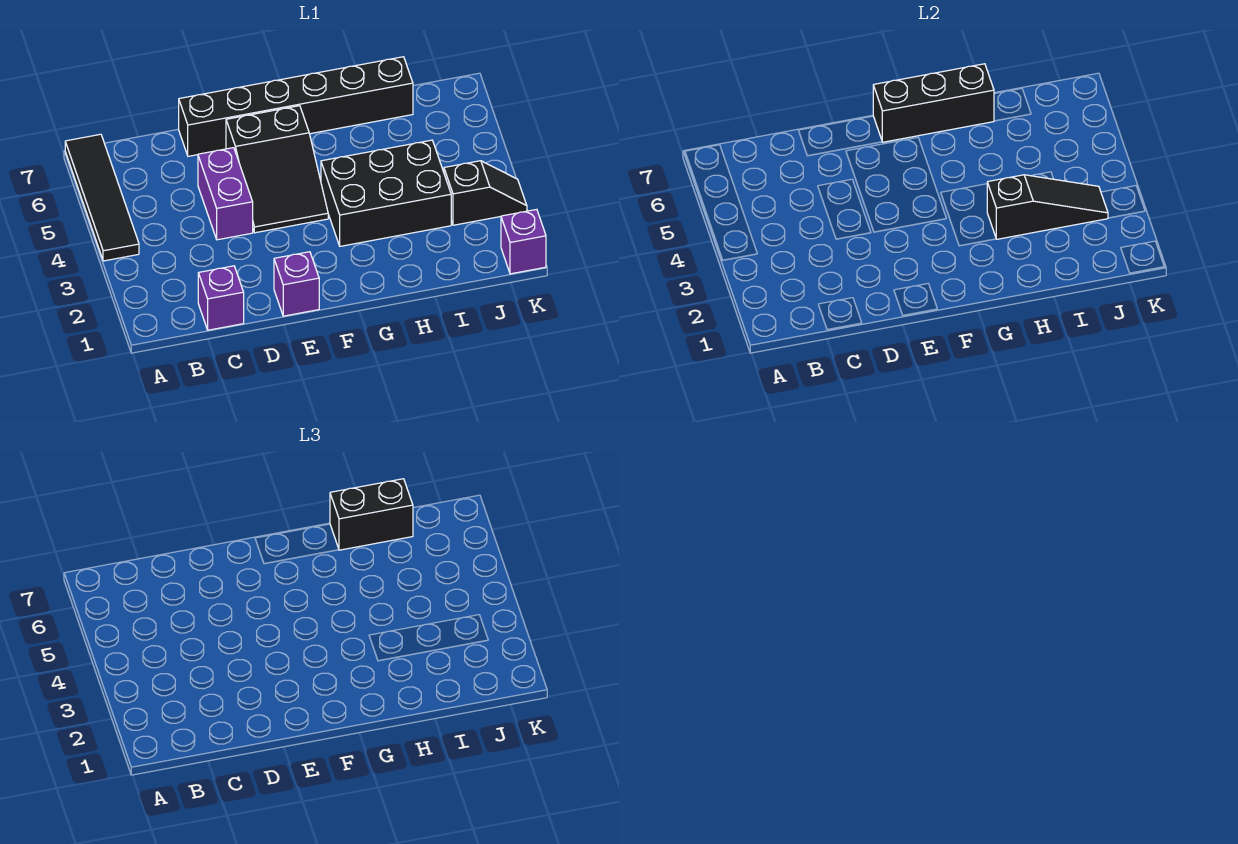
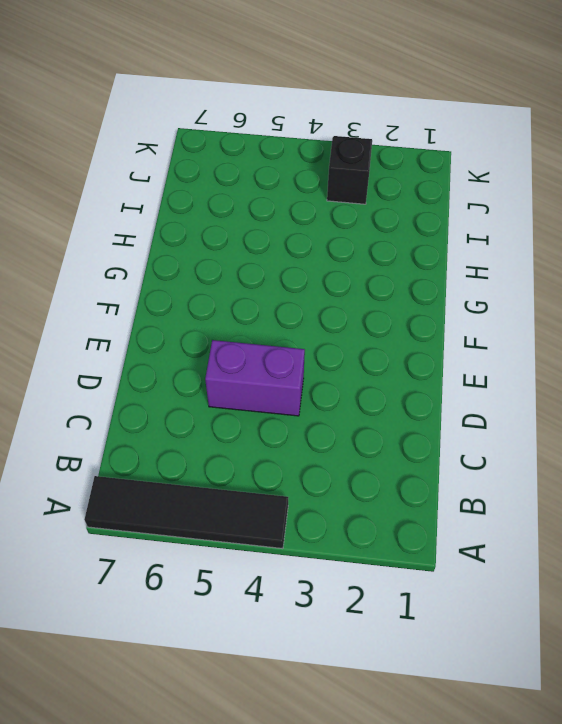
none -> purple brick C1 level 1
none -> black brick D7:I7 level 1
none -> purple brick E1 level 1

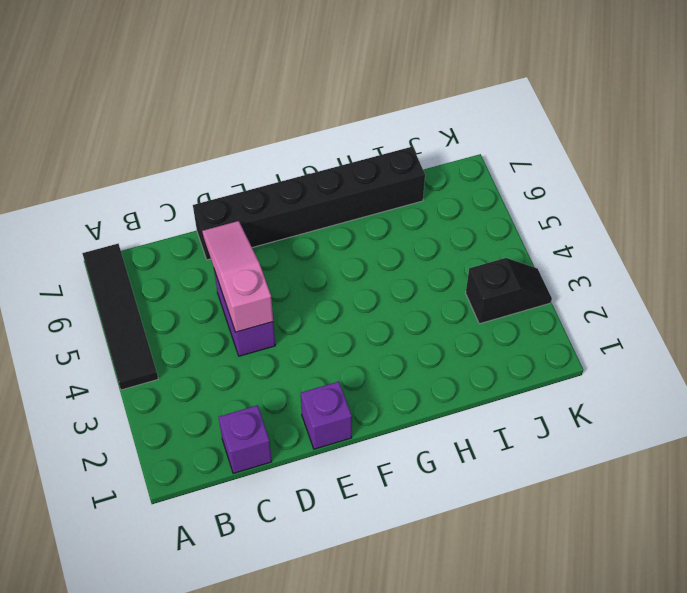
pink slope D4:D6 level 2 top 4 -> none
none -> black slope E4:F6 level 1 top 6
none -> black brick G3:I4 level 1
none -> purple brick K1 level 1

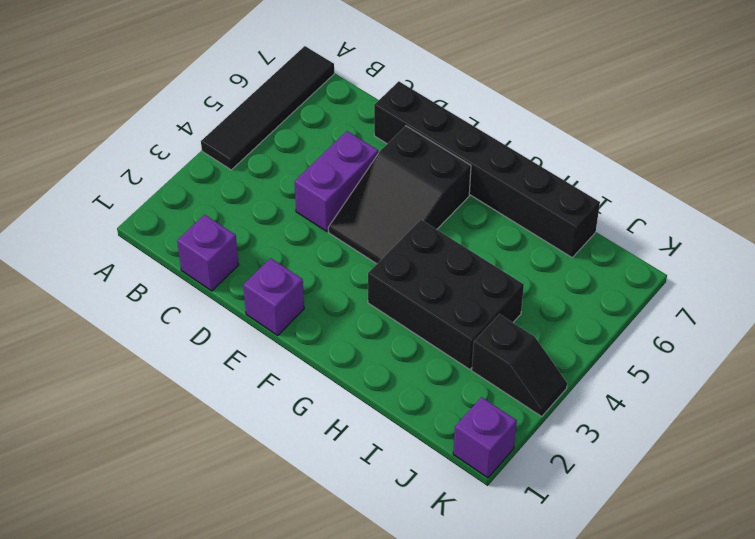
none -> black brick F7:H7 level 2
none -> black slope H3:J3 level 2 top H
none -> black brick H7:I7 level 3

